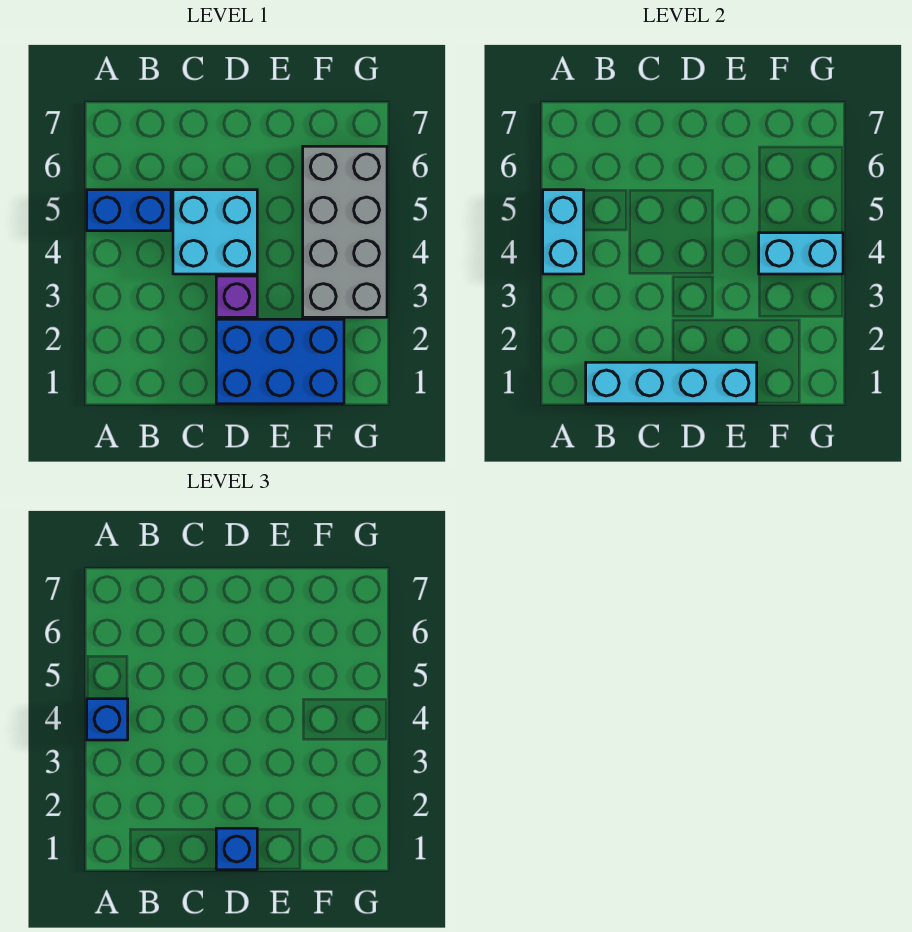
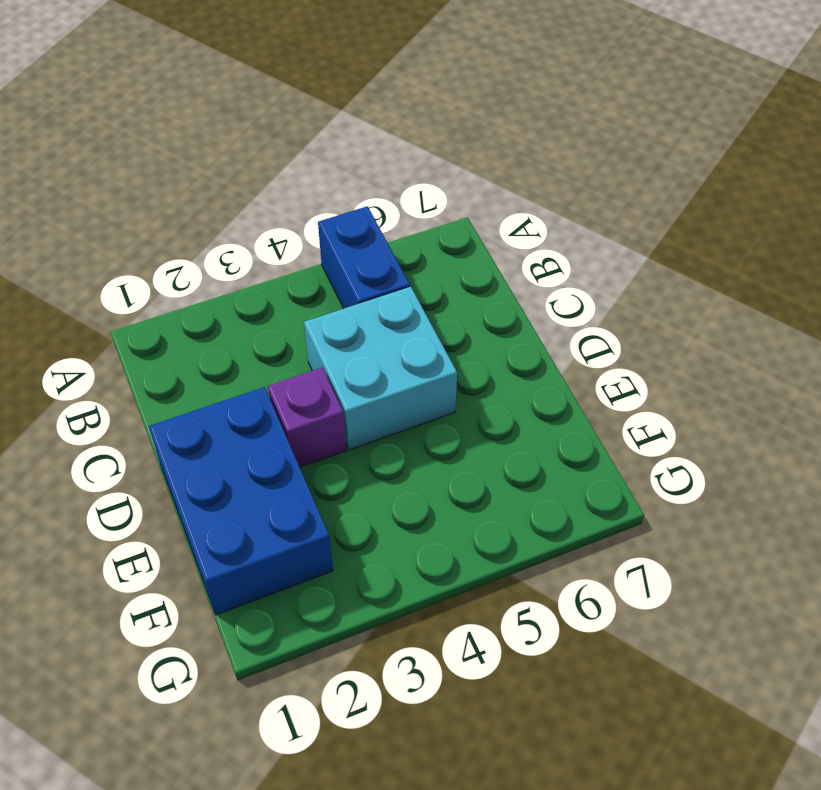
none -> grey brick F3:G6 level 1
none -> cyan brick A4:A5 level 2

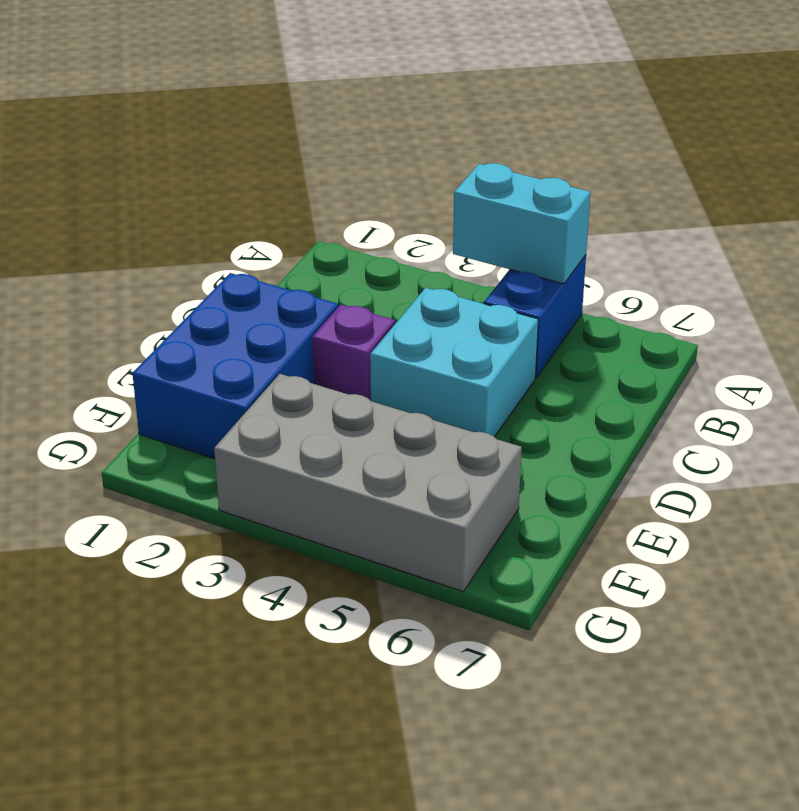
none -> cyan brick B1:E1 level 2
none -> cyan brick F4:G4 level 2

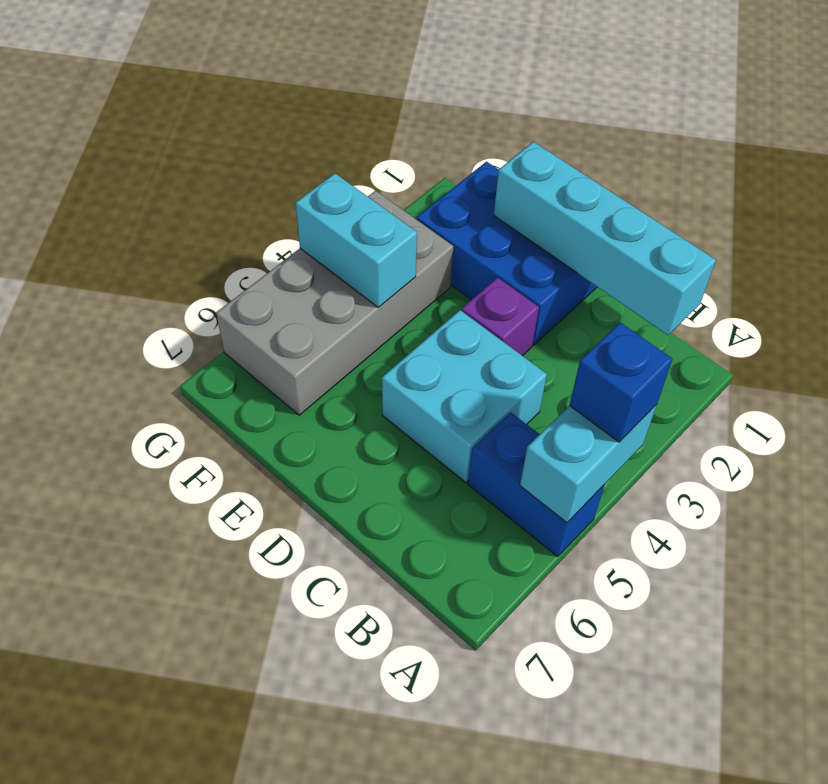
none -> blue brick D1 level 3

